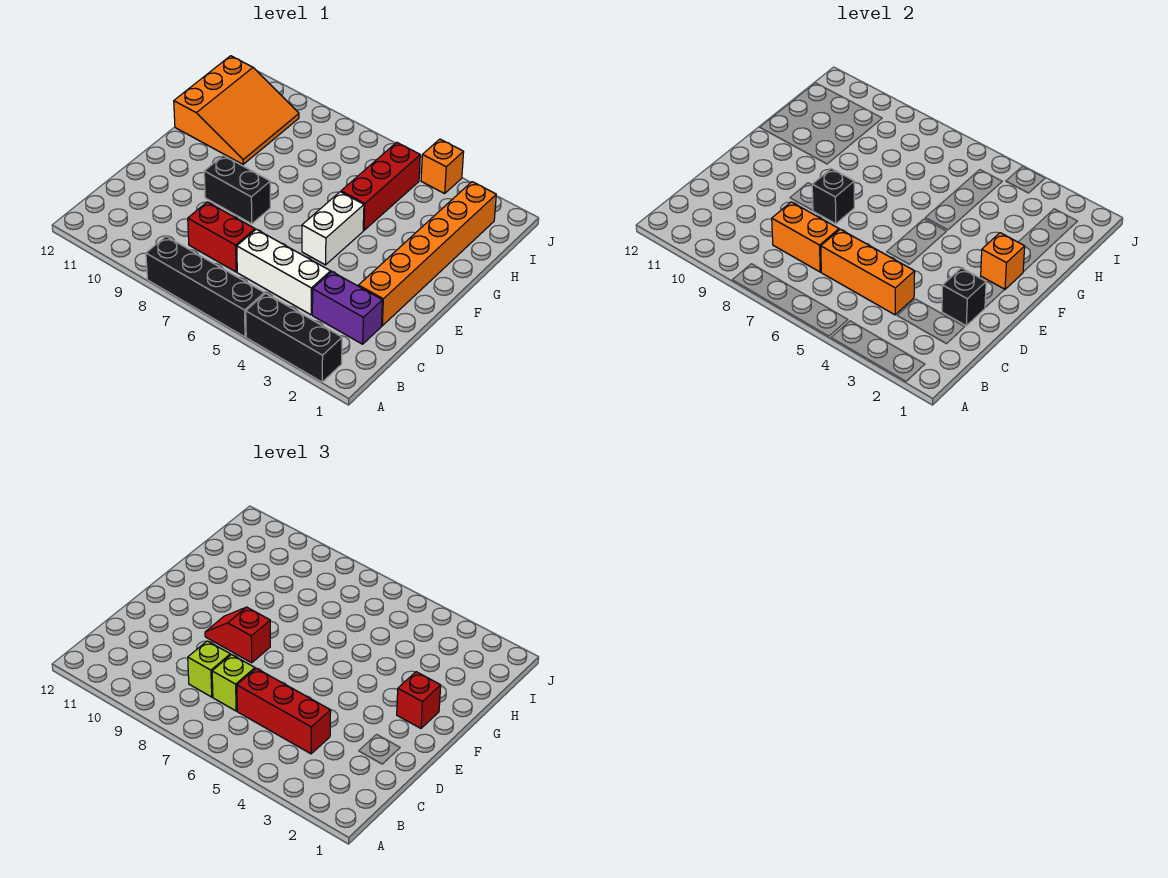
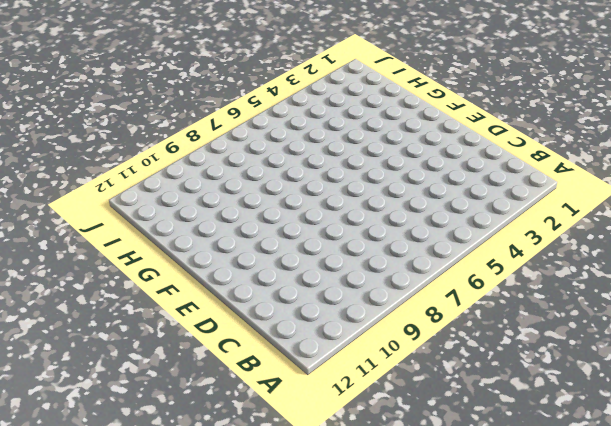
none -> black brick A2:A4 level 1
none -> black brick A5:A8 level 1
none -> purple brick C2:C3 level 1

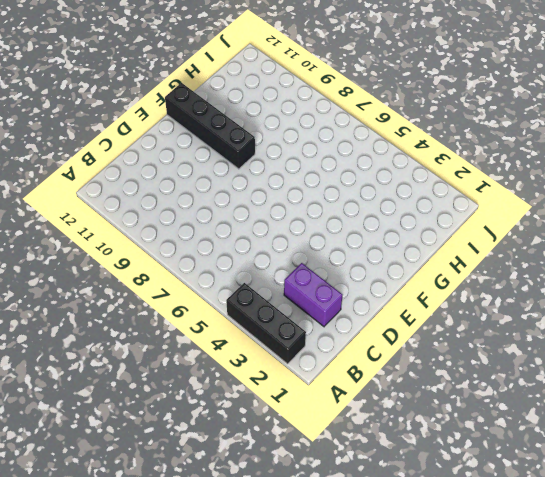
black brick F9:F12 level 1 -> black brick A5:A8 level 1
none -> white brick C4:C6 level 1
none -> red brick C7:C8 level 1
none -> orange brick D2:I2 level 1

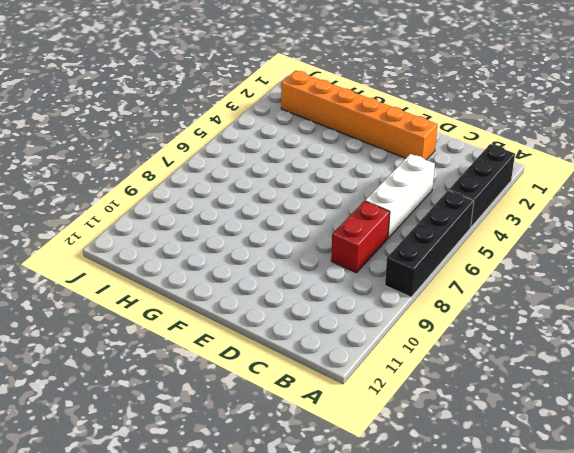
none -> purple brick C2:C3 level 1
none -> white brick E5:F5 level 1
none -> black brick E8:E9 level 1

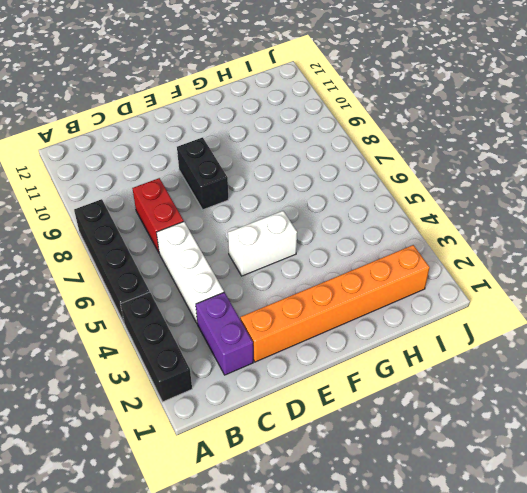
none -> red brick G5:I5 level 1
none -> orange slope G10:I12 level 1 top 12
none -> orange brick J4 level 1

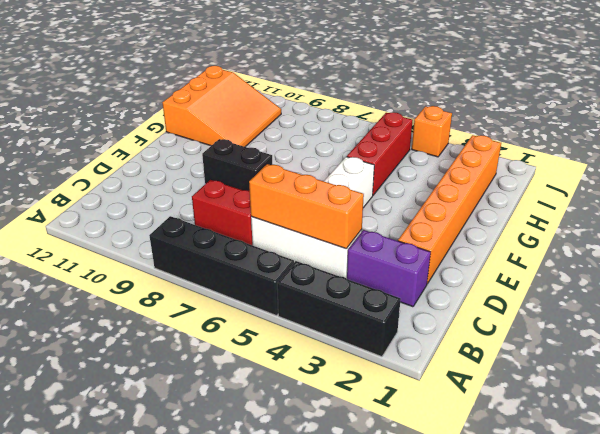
none -> orange brick C7:C8 level 2
none -> black brick D2 level 2
none -> black brick E8 level 2

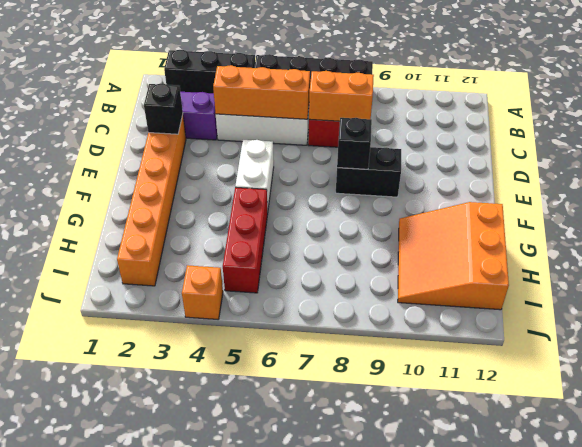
none -> orange brick F2 level 2
none -> red brick C4:C6 level 3
none -> lime brick C7 level 3

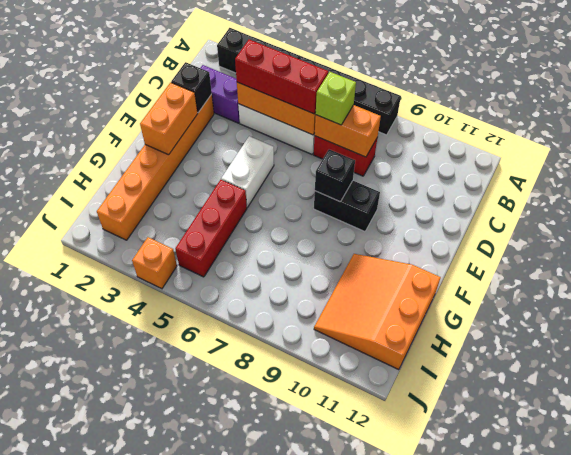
orange brick E2:F2 level 2 -> orange brick F2 level 2
none -> lime brick C8 level 3
none -> red slope E8:E9 level 3 top 8
none -> red brick F2 level 3

